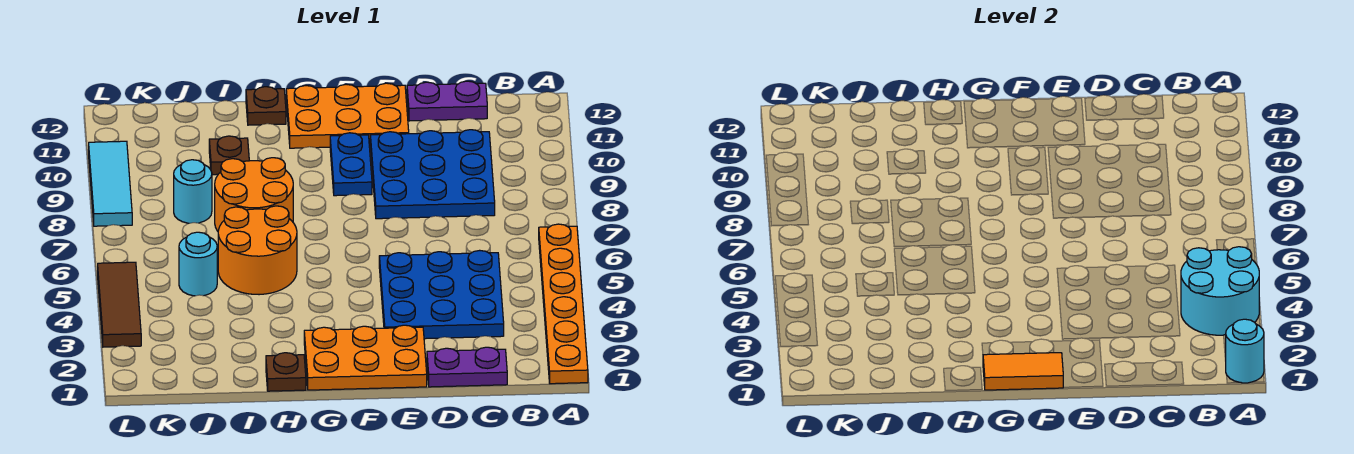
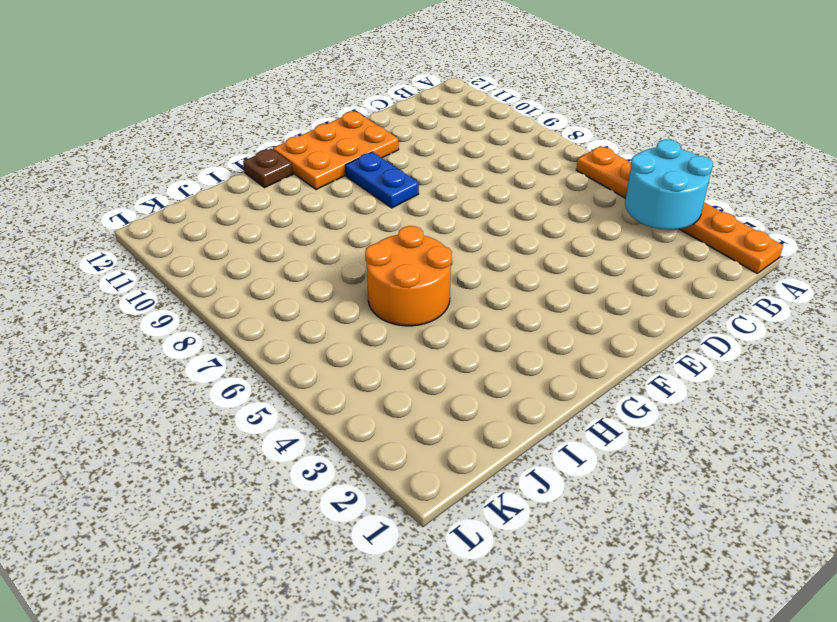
none -> purple plate C1:D1 level 1
none -> blue plate C3:E5 level 1
none -> blue plate C8:E10 level 1

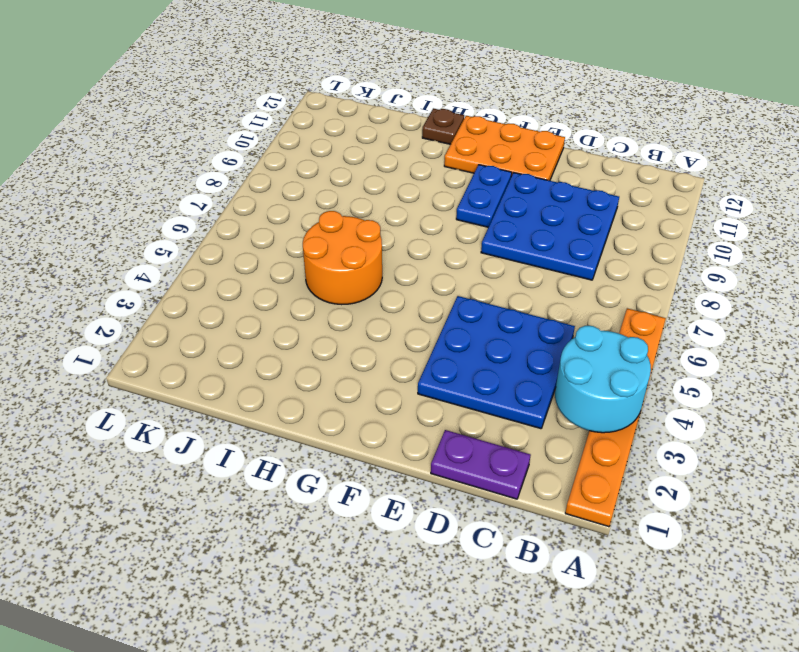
none -> purple plate C12:D12 level 1
none -> orange plate E1:G2 level 1
none -> brown plate H1 level 1

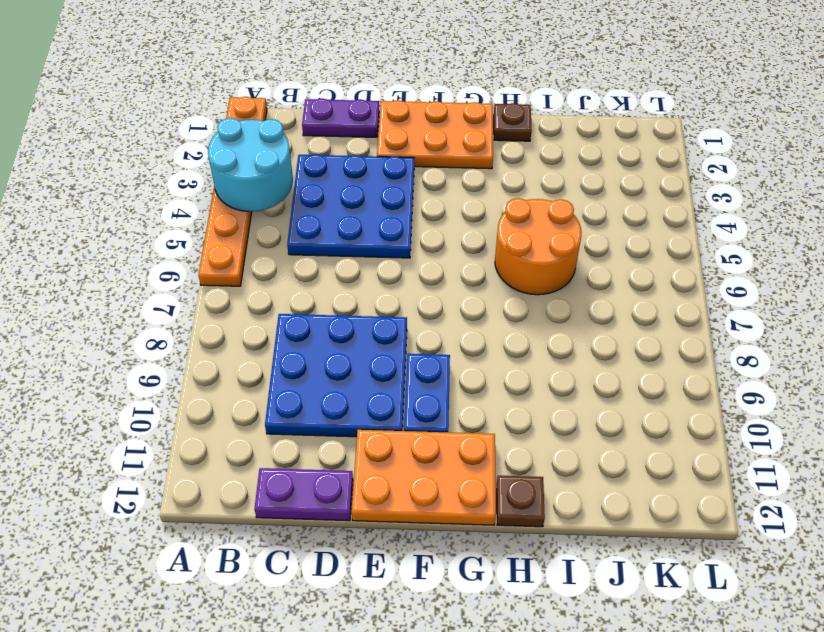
none -> orange round brick H7:I8 level 1
none -> brown plate I10 level 1
none -> cyan round brick J5 level 1

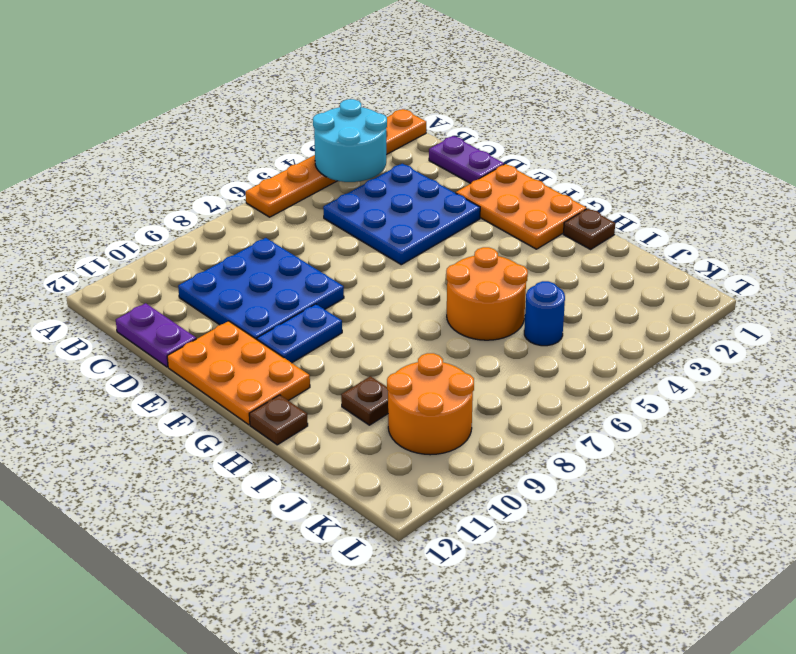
blue round brick J5 level 1 -> cyan round brick J5 level 1
orange round brick J9:K10 level 1 -> orange round brick H7:I8 level 1
none -> cyan round brick J8 level 1
none -> brown tile L3:L5 level 1
none -> cyan tile L8:L10 level 1

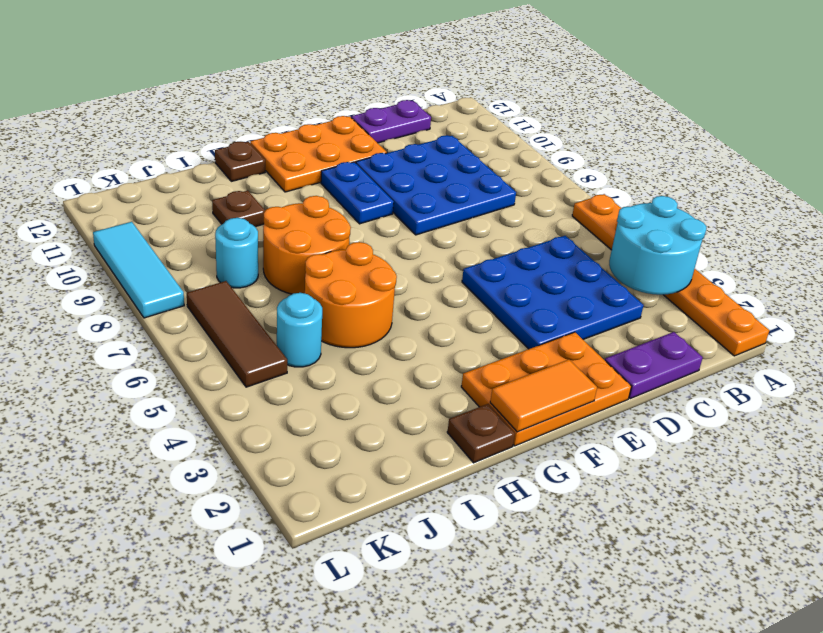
brown tile K5:K7 level 1 -> brown tile L3:L5 level 1
none -> cyan round brick A1 level 2

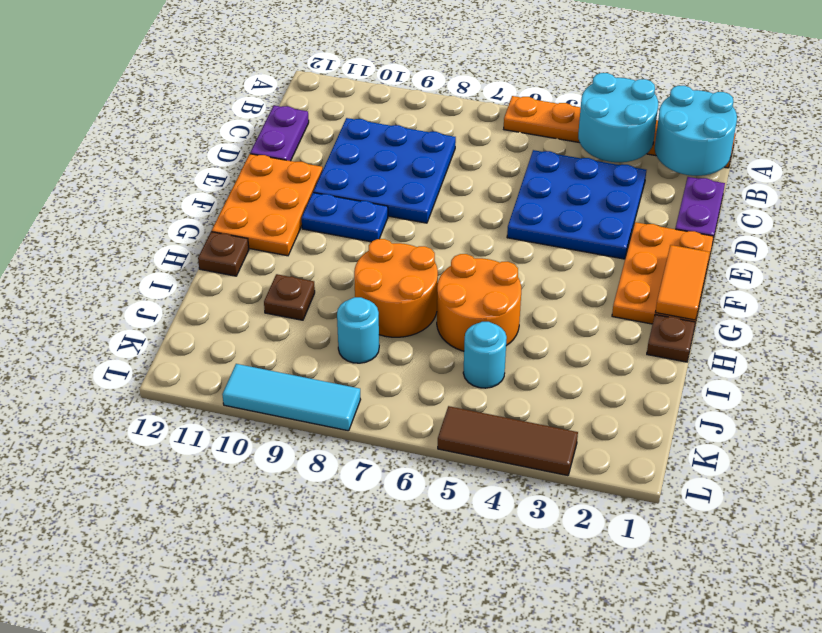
cyan round brick A1:B2 level 2 -> cyan round brick A1 level 2

